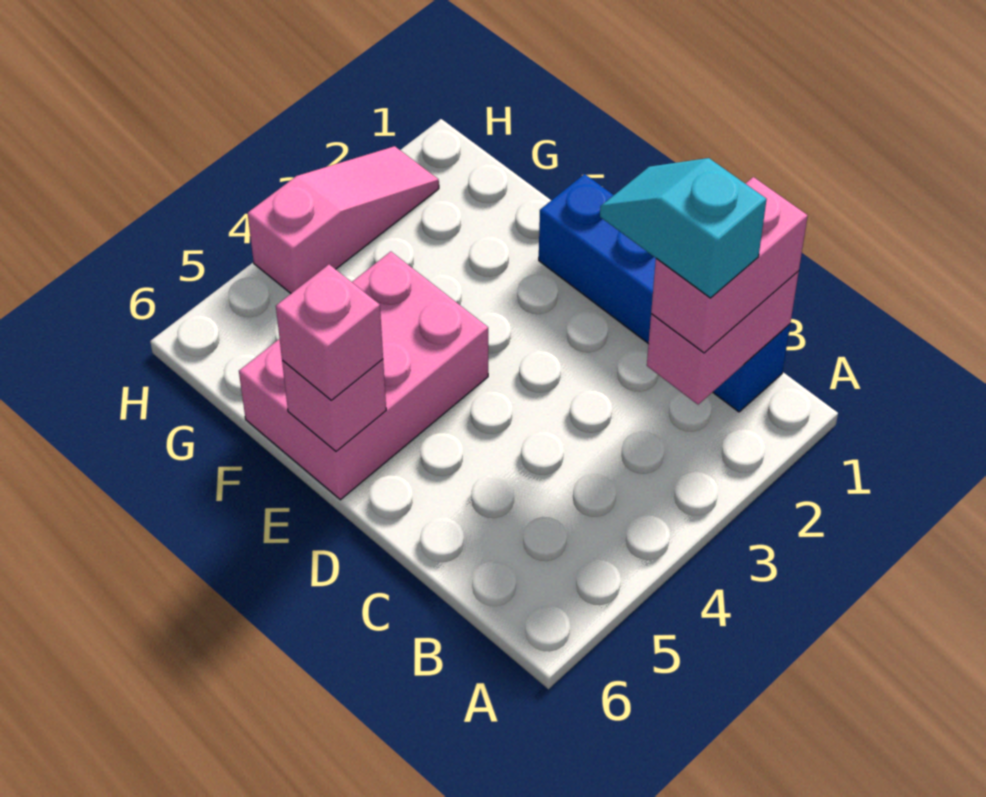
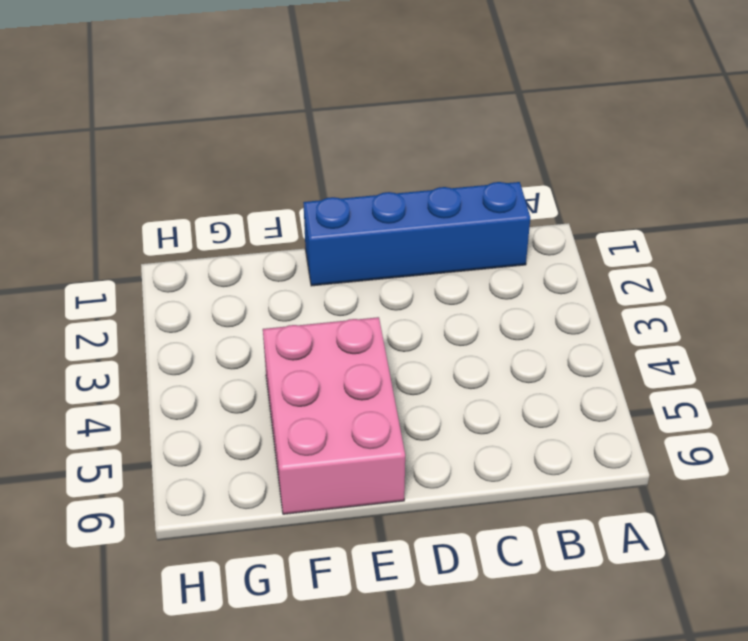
none -> pink slope H2:H4 level 1 top 4
none -> pink brick B1:B2 level 2

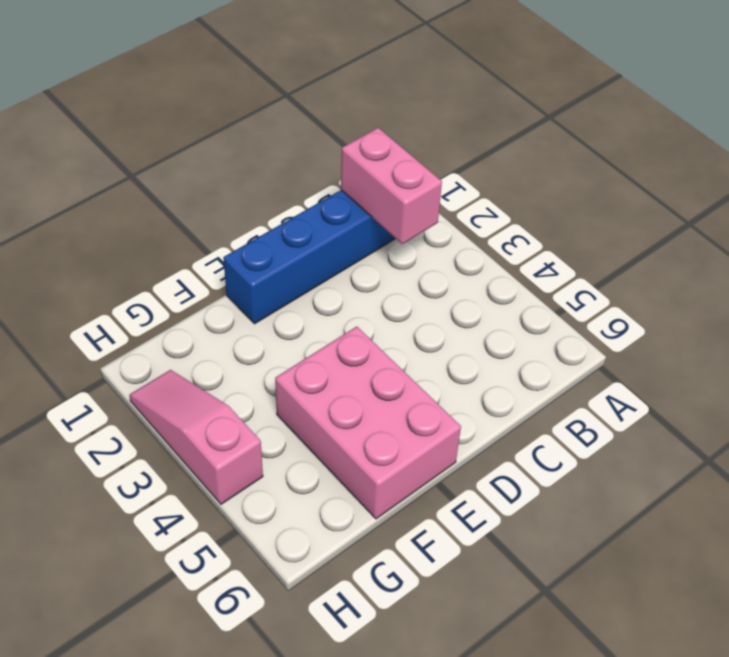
none -> pink brick E6 level 2
none -> pink brick B1:B2 level 3

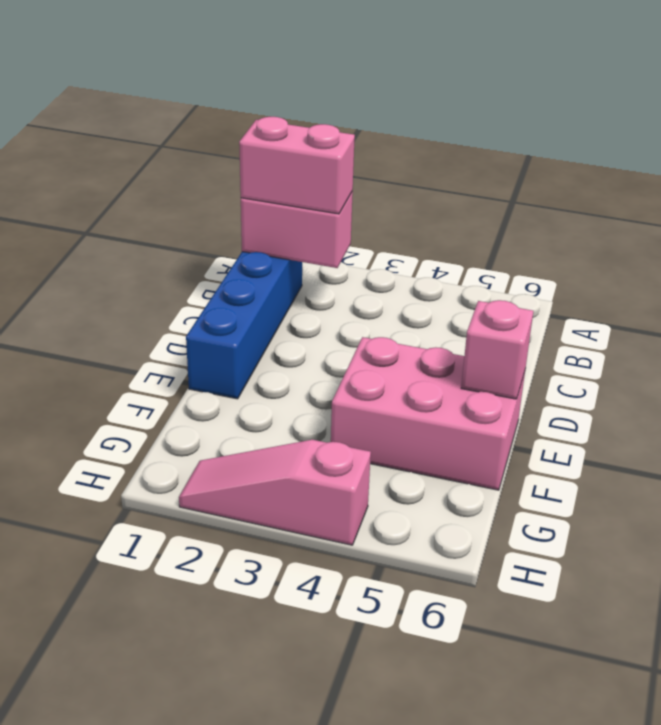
none -> pink brick E6 level 3
none -> cyan slope B2:C2 level 4 top B

